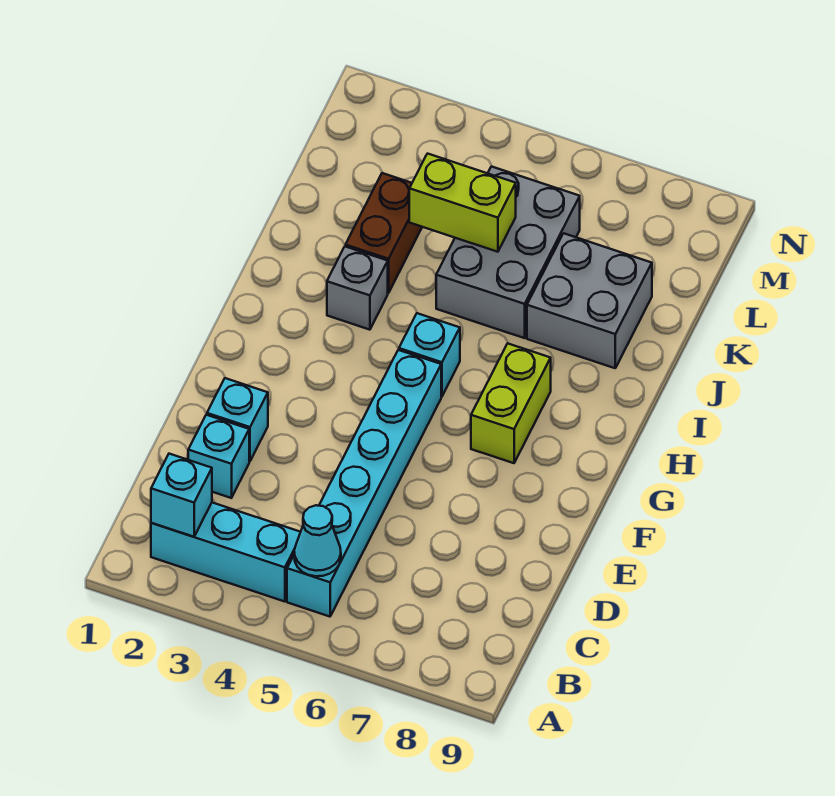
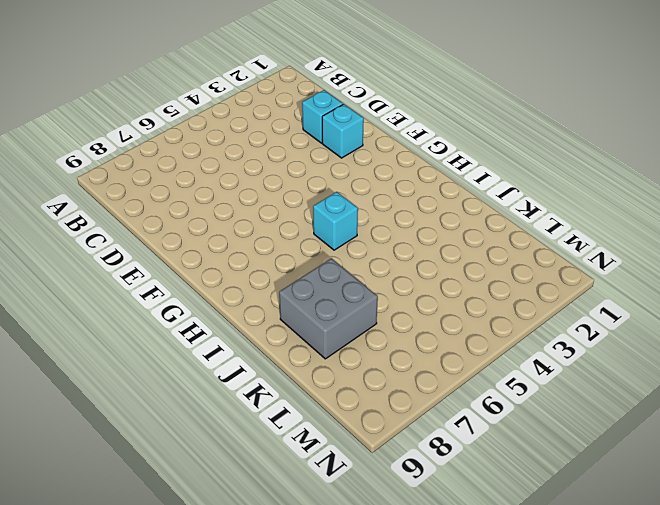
none -> cyan brick B2:B4 level 1
none -> cyan brick B5:G5 level 1
none -> lime brick G7:H7 level 1

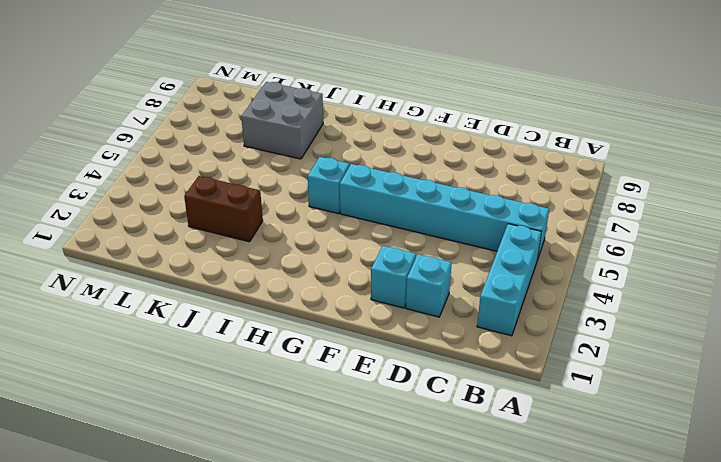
none -> lime brick G7:H7 level 1
none -> grey brick I3 level 1
none -> grey brick J5:L6 level 1

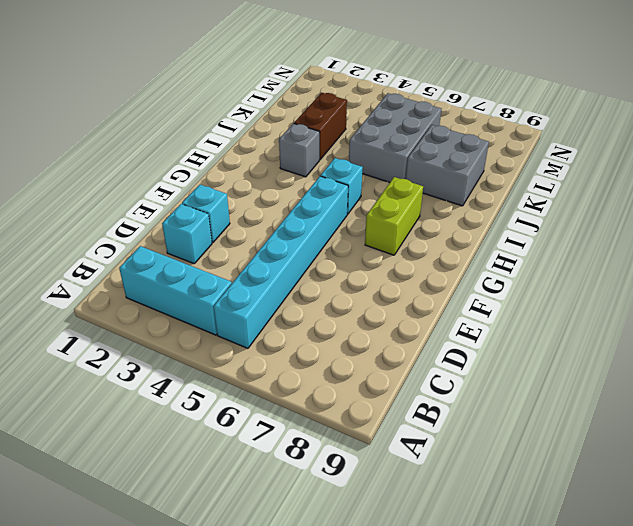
none -> cyan brick B2 level 2
none -> cyan cone B5 level 2
none -> lime brick K4:K5 level 2

